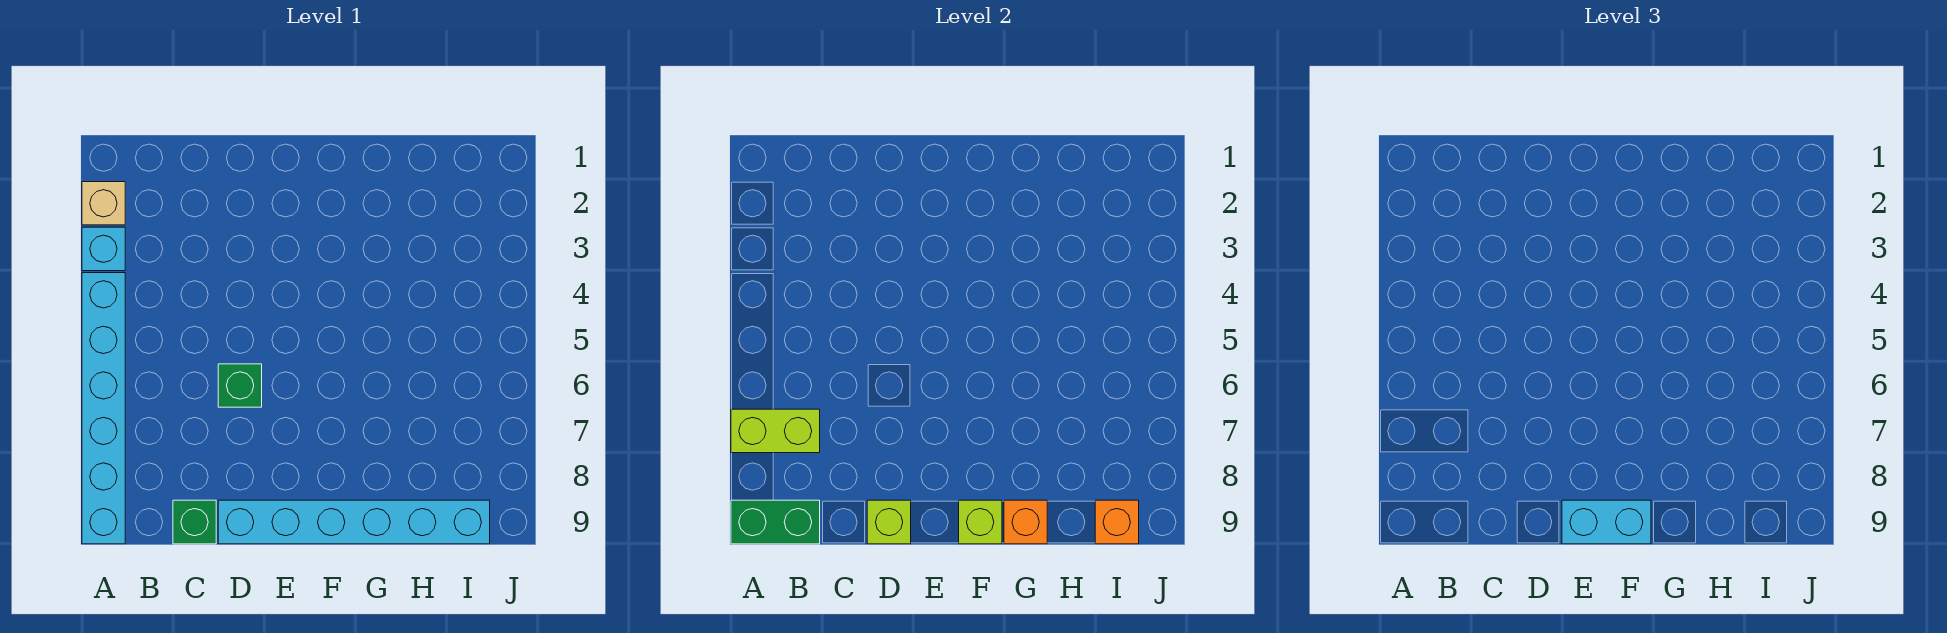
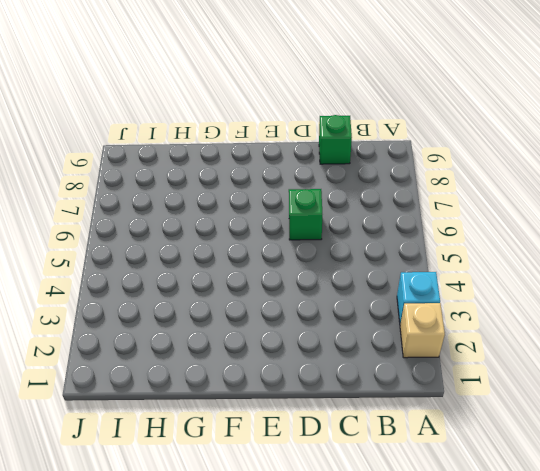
none -> cyan brick A4:A9 level 1
none -> cyan brick D9:I9 level 1
none -> lime brick A7:B7 level 2

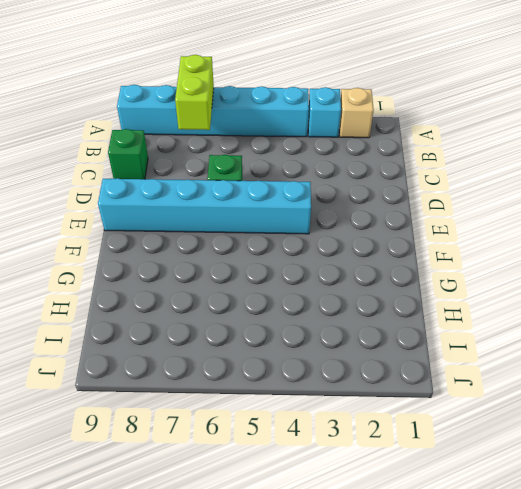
cyan brick E4:E9 level 1 -> cyan brick D9:I9 level 1
none -> green brick A9:B9 level 2
none -> lime brick D9 level 2
none -> lime brick F9 level 2

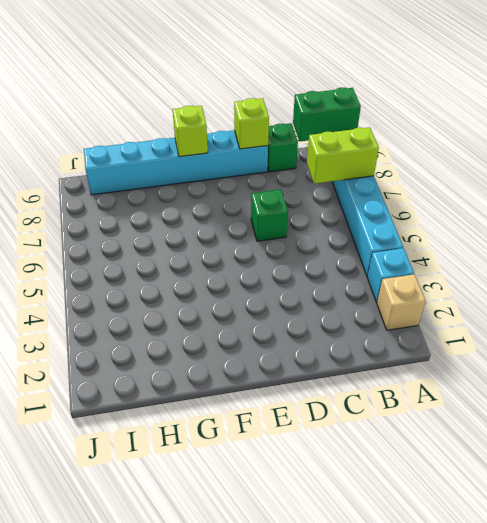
none -> orange brick G9 level 2
none -> orange brick I9 level 2
none -> cyan brick E9:F9 level 3

